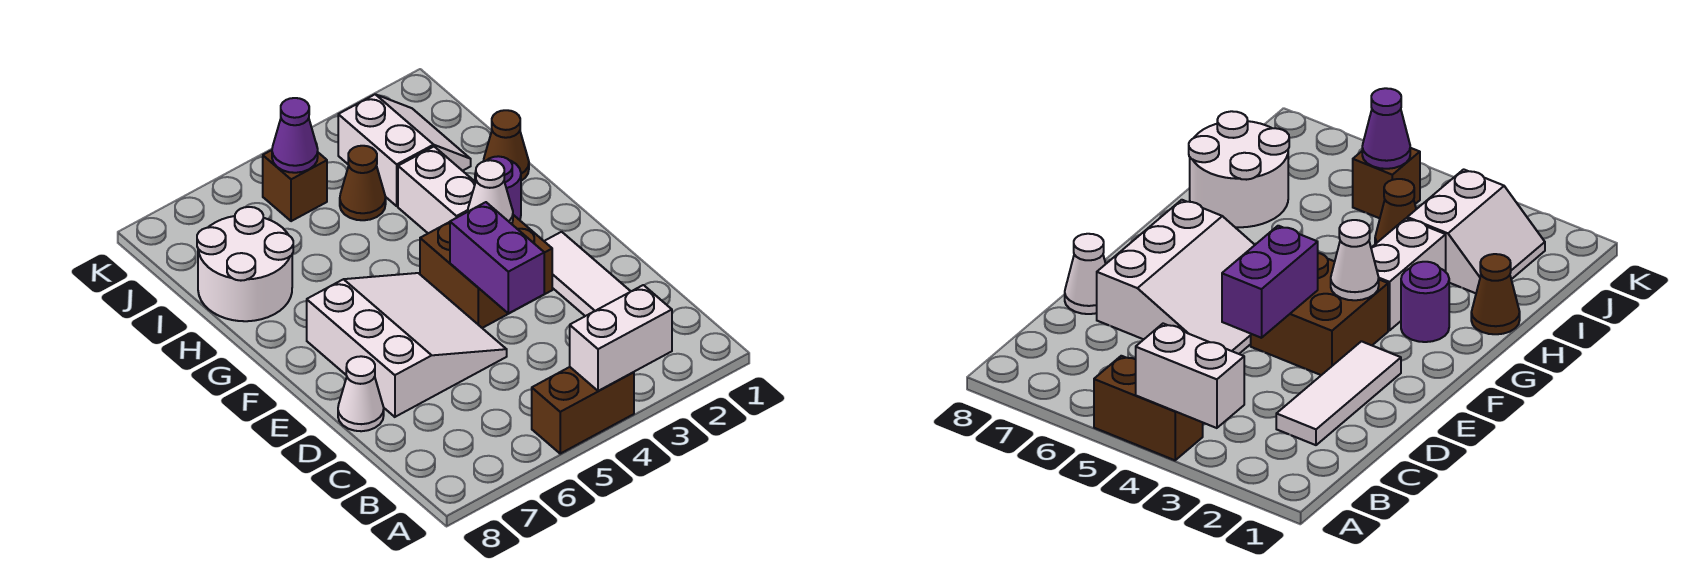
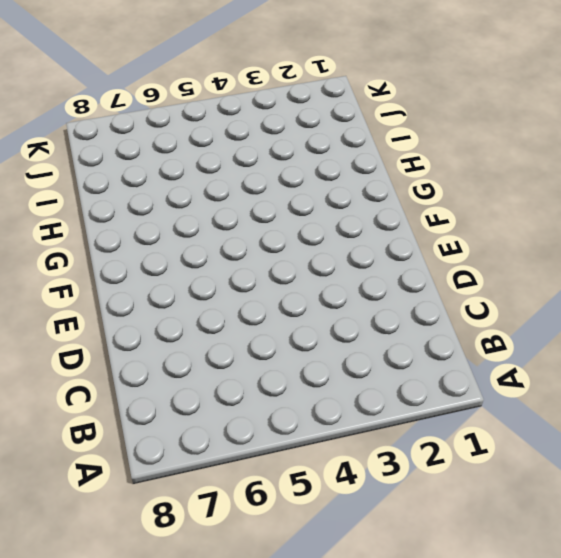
none -> brown brick A4:A5 level 1
none -> white tile C2:E2 level 1
none -> white slope D5:F7 level 1 top 7

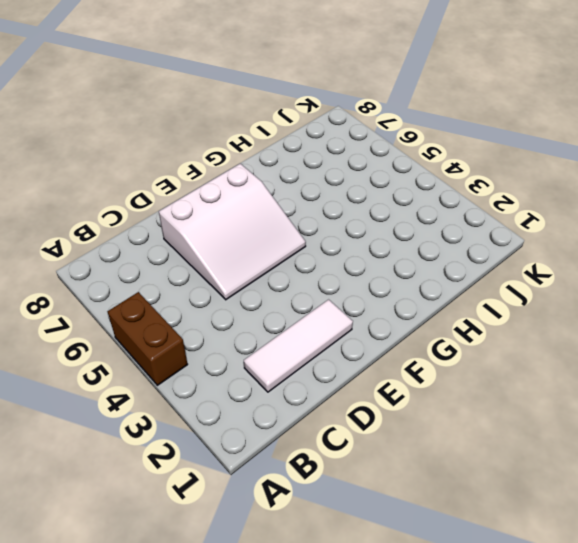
none -> white cone D8 level 1
none -> brown brick E3:F4 level 1
none -> purple round brick G2 level 1

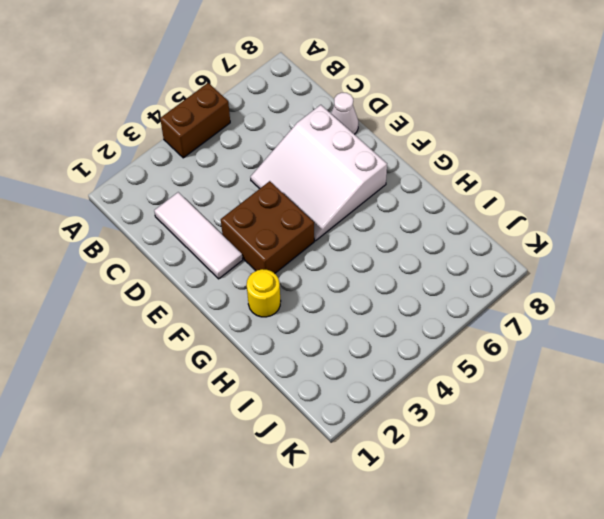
yellow round brick G2 level 1 -> purple round brick G2 level 1
none -> white brick G3:H3 level 1
none -> brown cone H1 level 1
none -> white round brick H7:I8 level 1

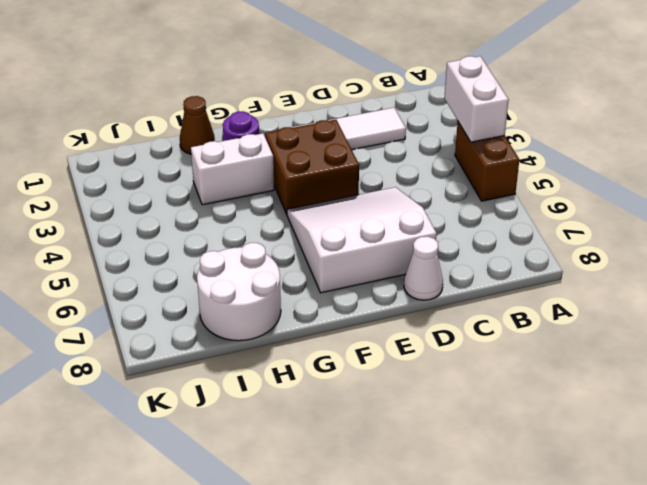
none -> white slope I2:J3 level 1 top 3
none -> brown cone I4 level 1
none -> brown brick J5 level 1

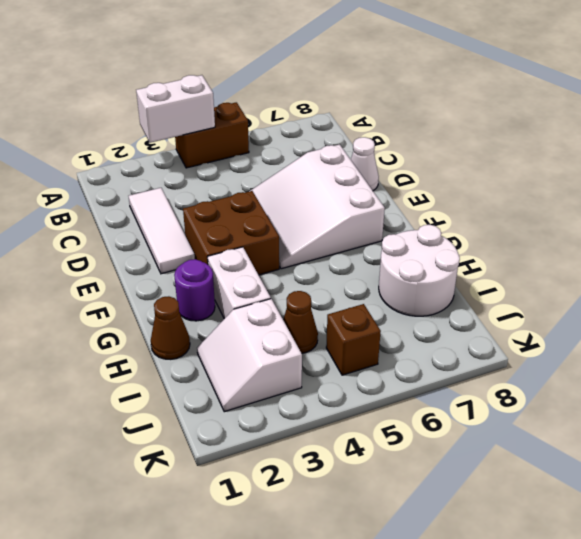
none -> purple brick D4:E4 level 2
none -> white cone F3 level 2
none -> purple cone J5 level 2

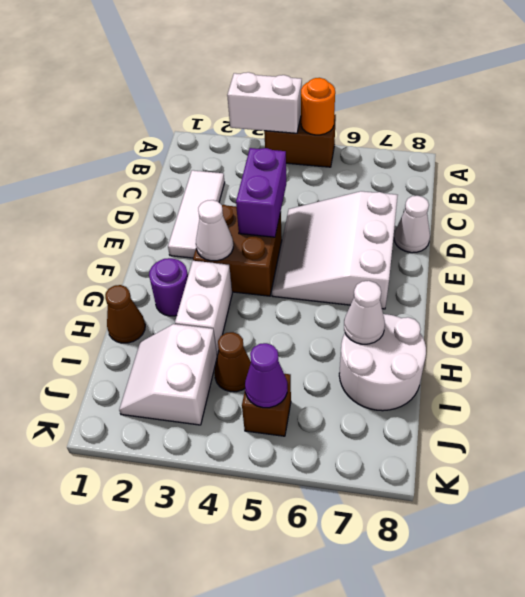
orange round brick A5 level 2 -> none
white cone H7 level 2 -> none

